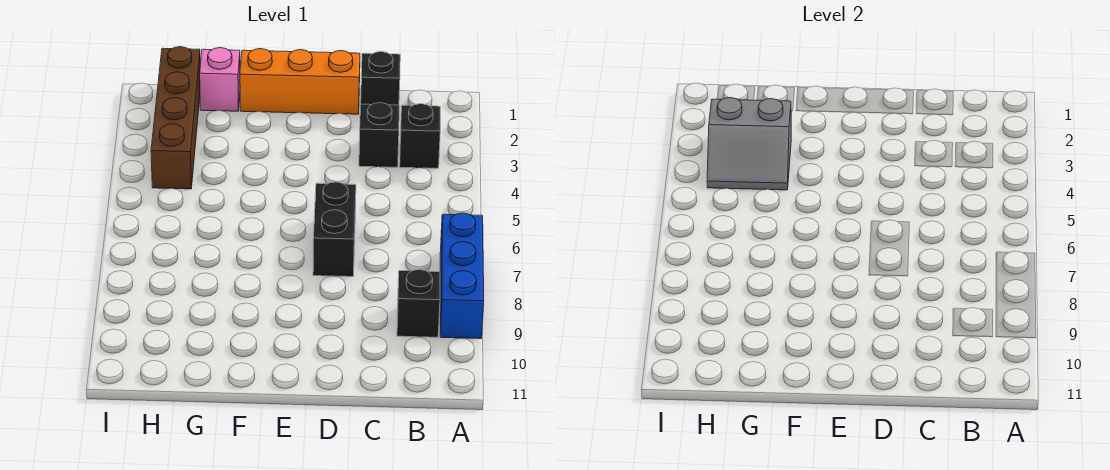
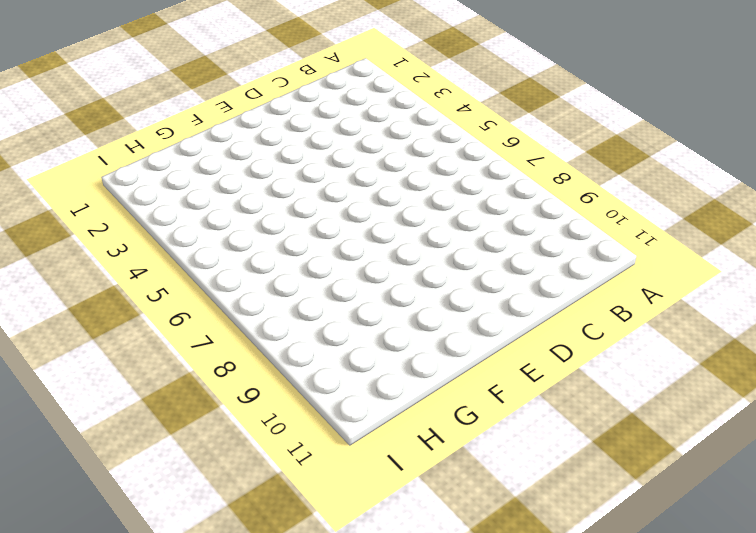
none -> blue brick A7:A9 level 1
none -> black brick B3 level 1

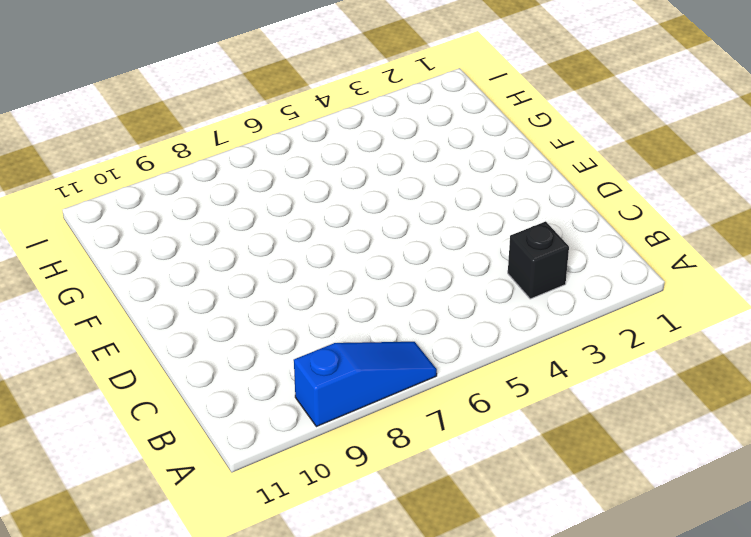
blue slope A7:A9 level 1 top 9 -> blue brick A7:A9 level 1
none -> black brick B9 level 1
none -> black brick C1 level 1

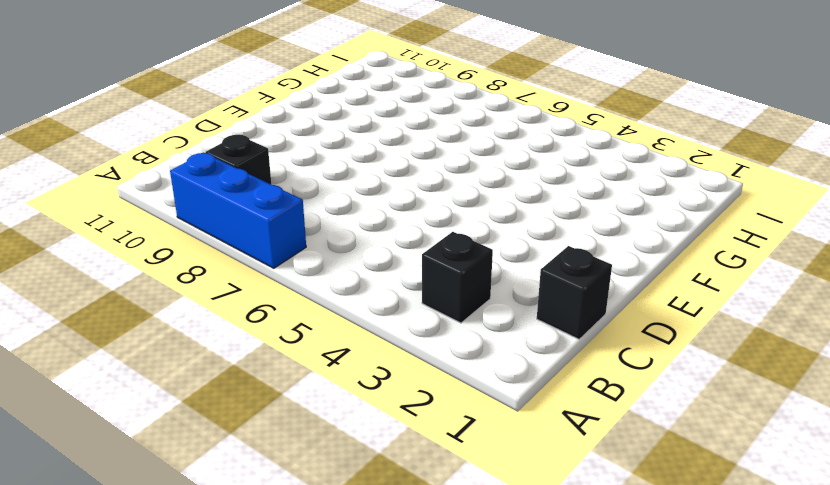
none -> black brick C3 level 1
none -> orange brick D1:F1 level 1

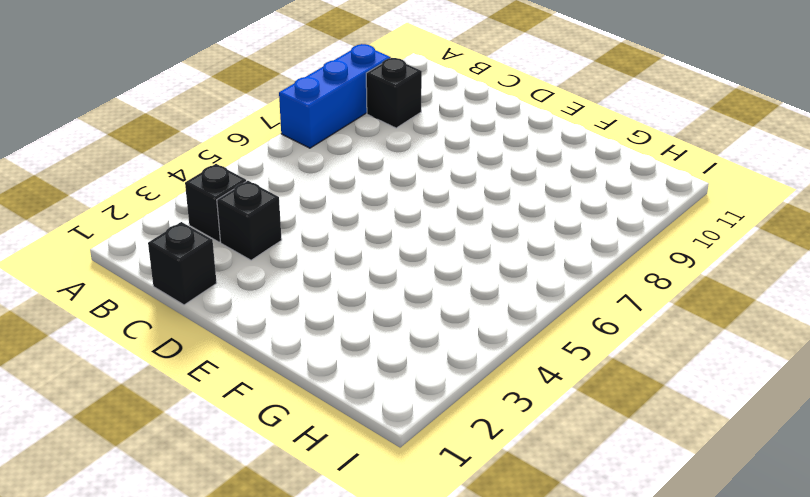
none -> orange brick D1:F1 level 1
none -> black brick D6:D7 level 1

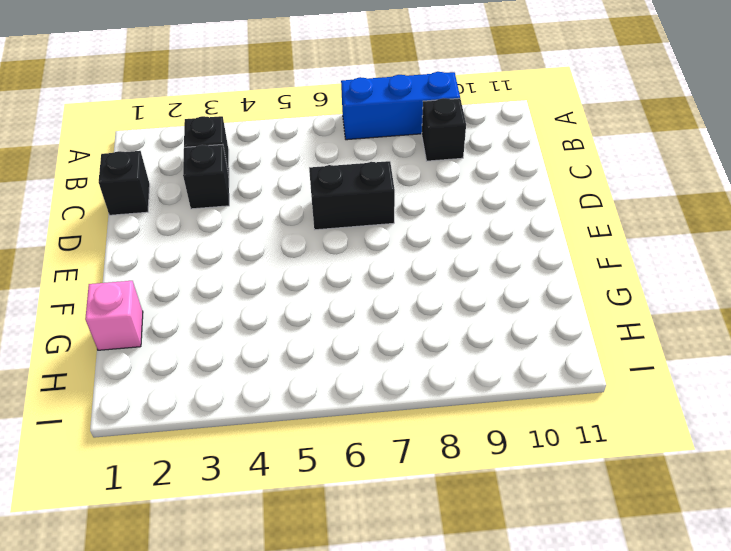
none -> orange brick D1:F1 level 1
none -> brown brick H1:H4 level 1

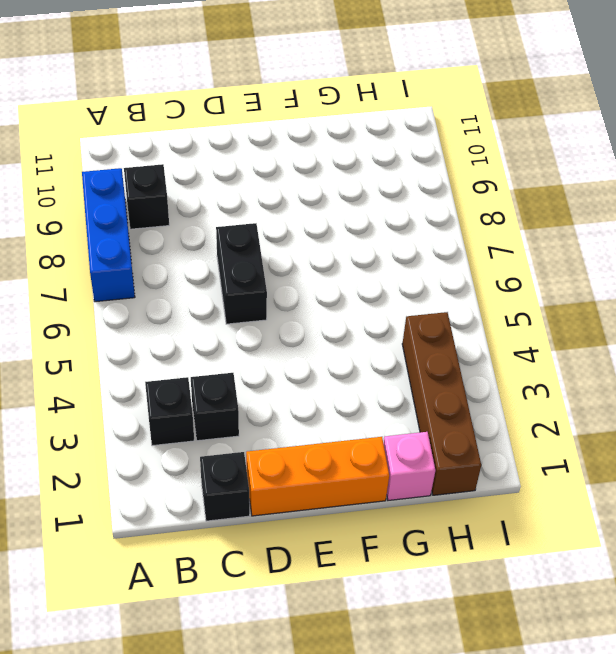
none -> grey slope G3:H4 level 2 top 3

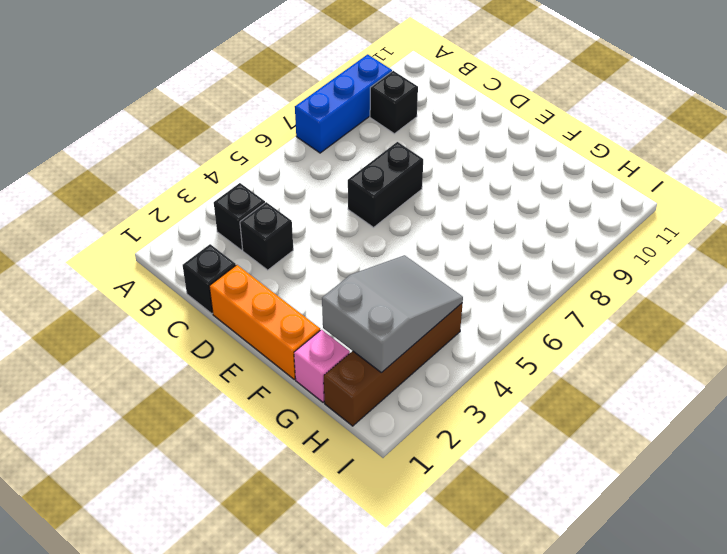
grey slope G2:H4 level 2 top 2 -> grey slope G3:H4 level 2 top 3

